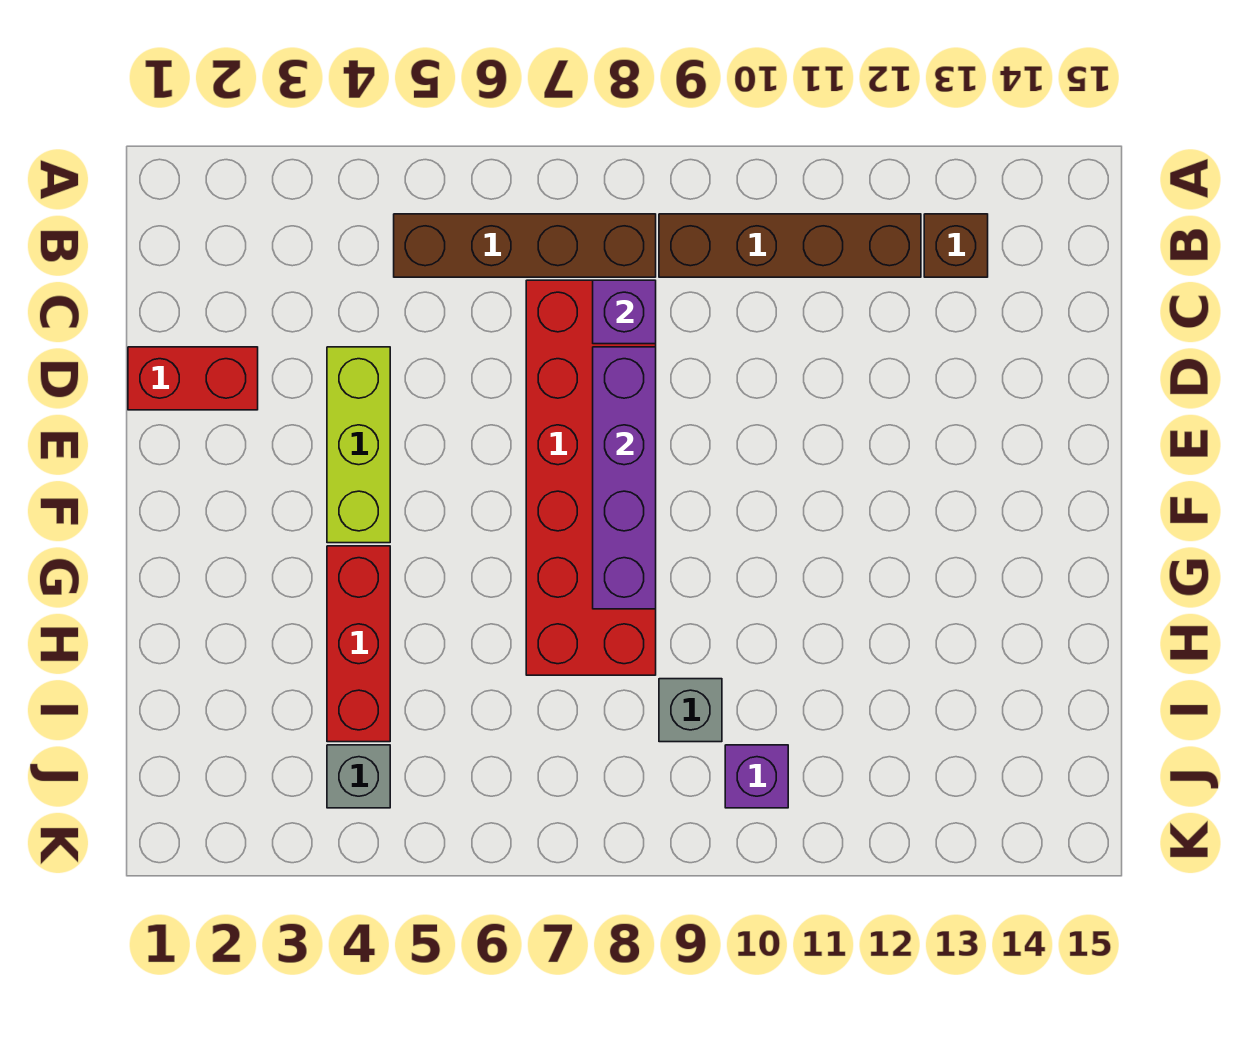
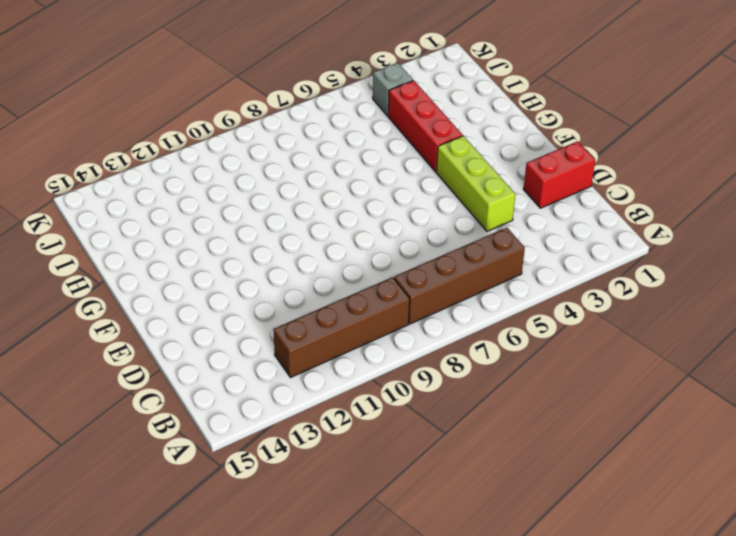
none -> brown brick B13 level 1
none -> red brick C7:H8 level 1
none -> grey brick I9 level 1

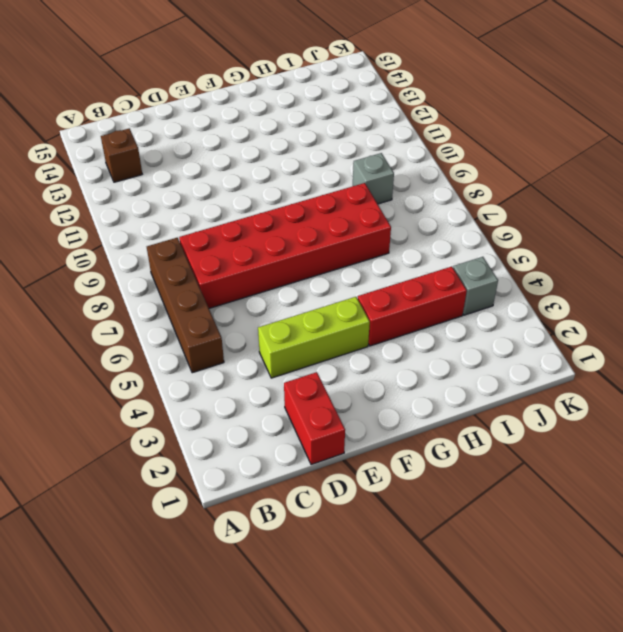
none -> brown brick B9:B12 level 1
none -> purple brick J10 level 1
none -> purple brick C8 level 2

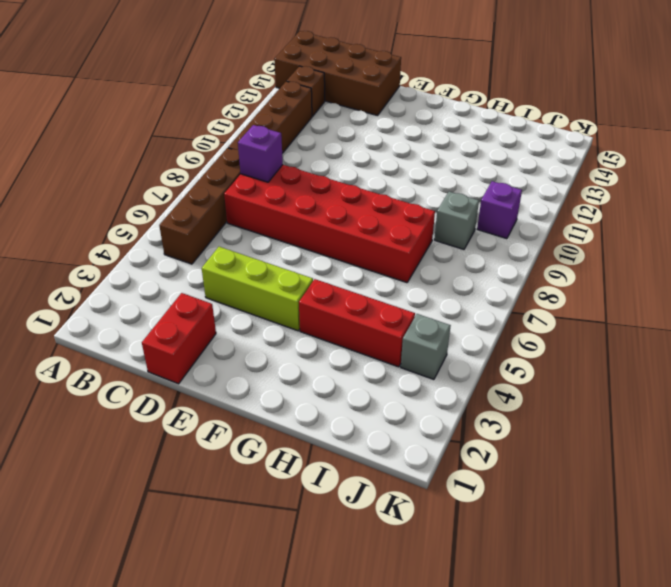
brown brick A14:D15 level 1 -> none
none -> purple brick D8:G8 level 2

